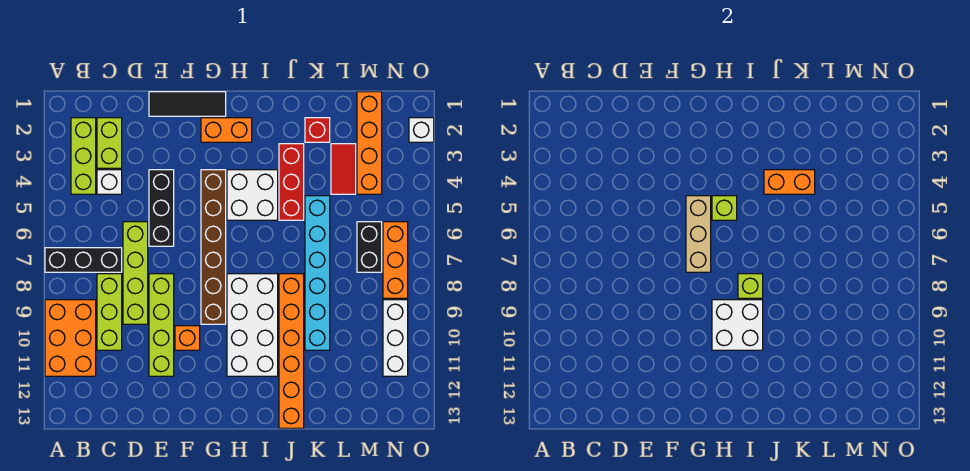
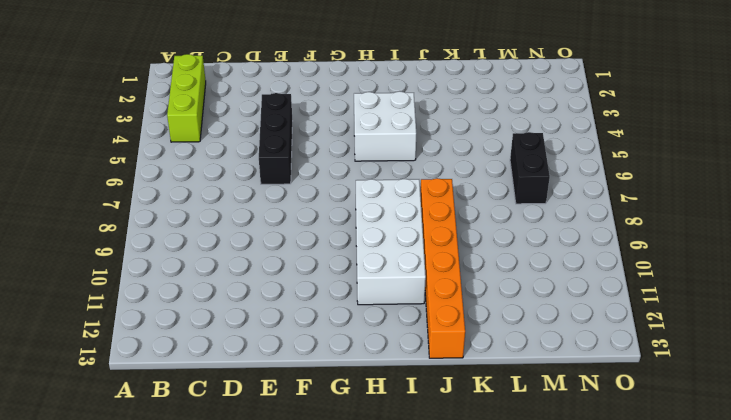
none -> black brick A7:C7 level 1
none -> orange brick A9:B11 level 1
none -> lime brick C2:C3 level 1
none -> white brick C4 level 1

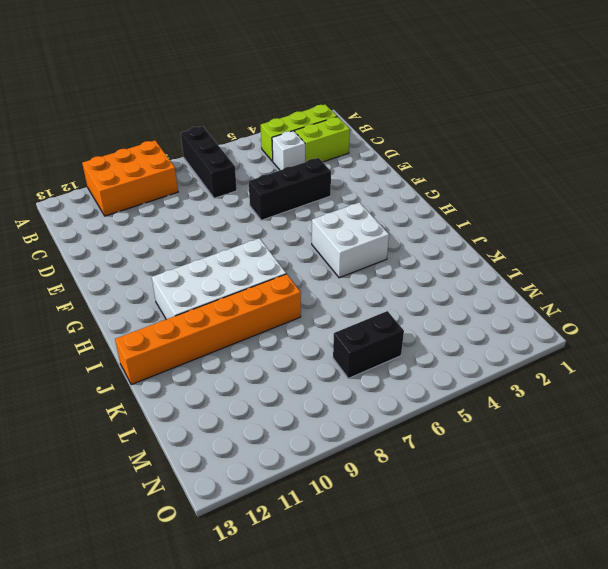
none -> lime brick C8:C10 level 1
none -> lime brick D6:D9 level 1
none -> black tile E1:G1 level 1
none -> lime brick E8:E11 level 1

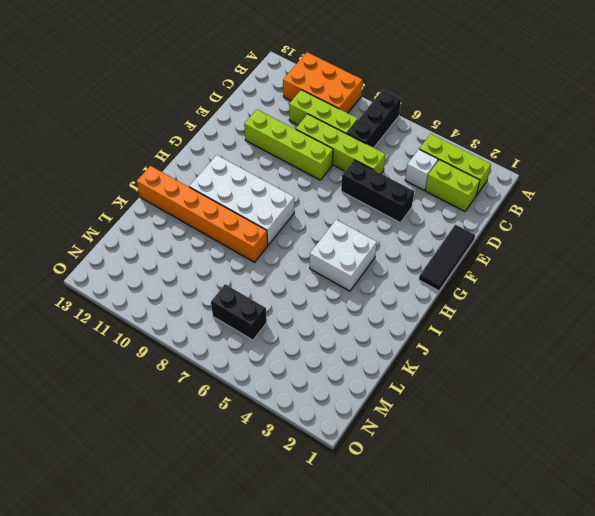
none -> orange brick F10 level 1
none -> orange brick G2:H2 level 1
none -> brown brick G4:G9 level 1
none -> red brick J3:J5 level 1

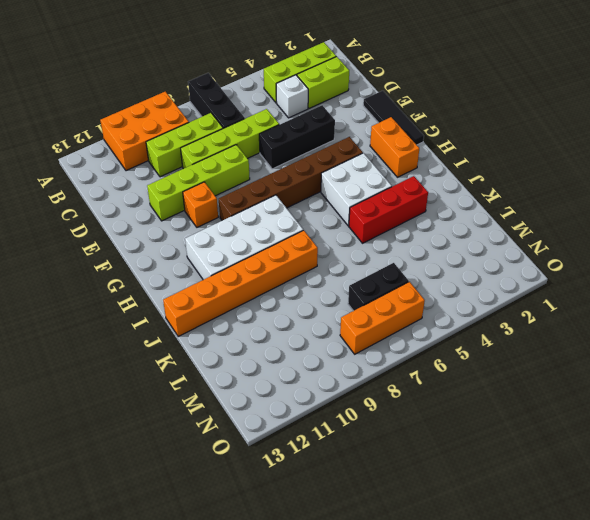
none -> red brick K2 level 1
none -> cyan brick K5:K10 level 1
none -> red tile L3:L4 level 1
none -> orange brick M1:M4 level 1

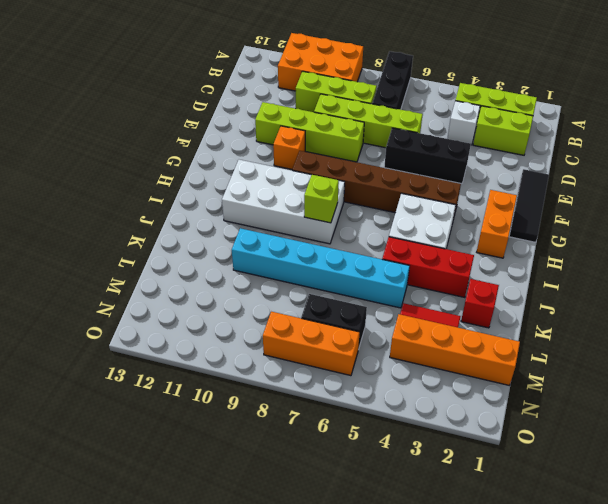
none -> orange brick J8:J13 level 1
none -> white brick N9:N11 level 1
none -> white brick O2 level 1
none -> tan brick G5:G7 level 2

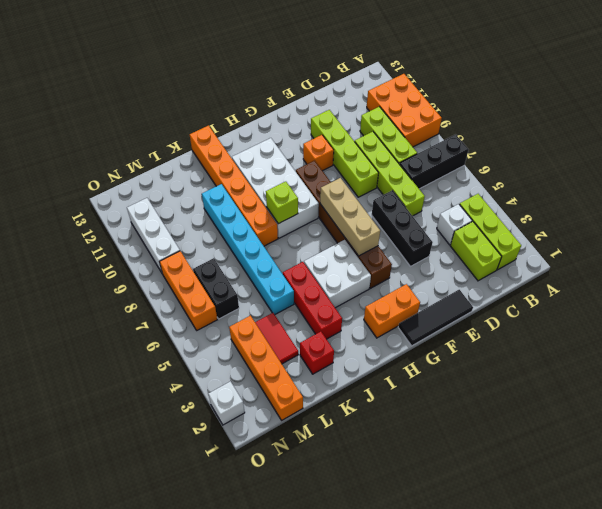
none -> lime brick H5 level 2
none -> white brick H9:I10 level 2
none -> orange brick J4:K4 level 2

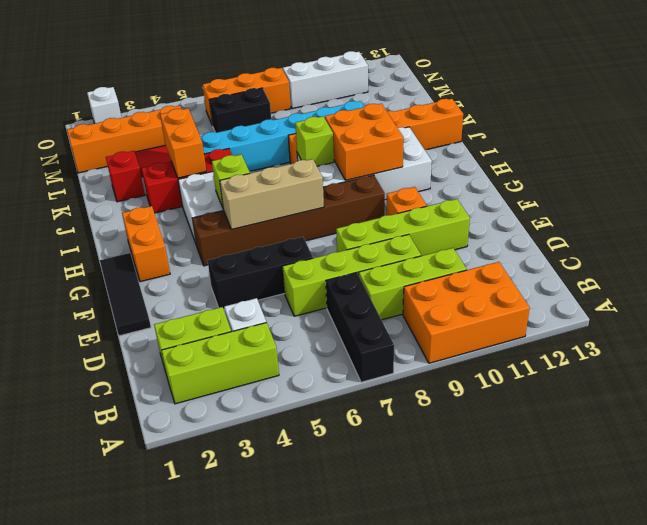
orange brick H9:I10 level 2 -> white brick H9:I10 level 2

